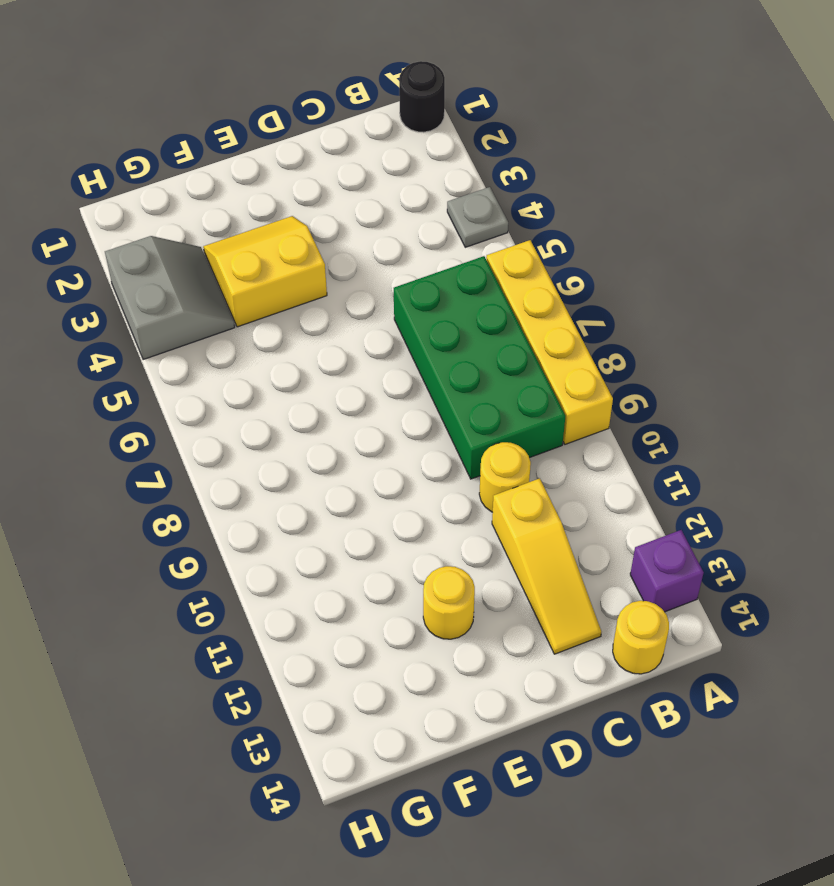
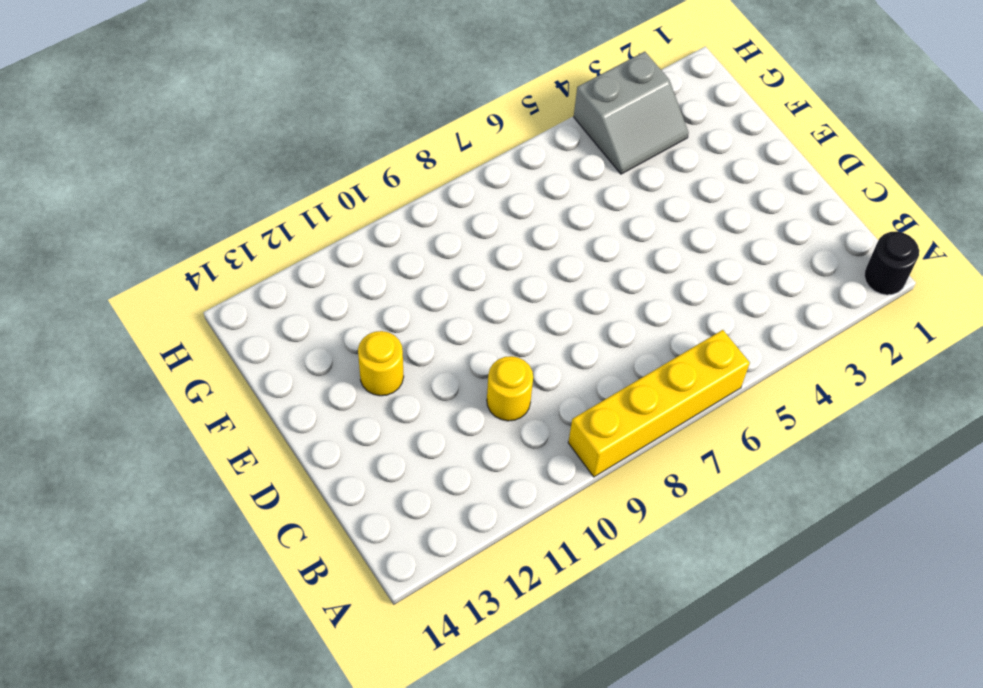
none -> grey plate A4 level 1
none -> purple brick A13 level 1

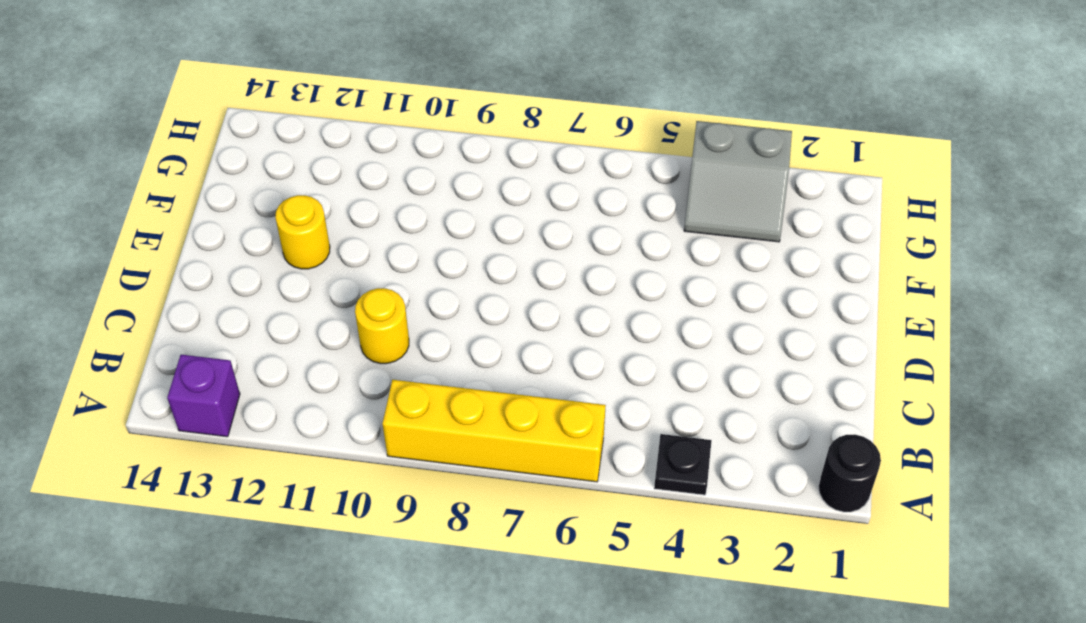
black plate A4 level 1 -> grey plate A4 level 1
none -> green brick B6:C9 level 1
none -> yellow round brick B14 level 1

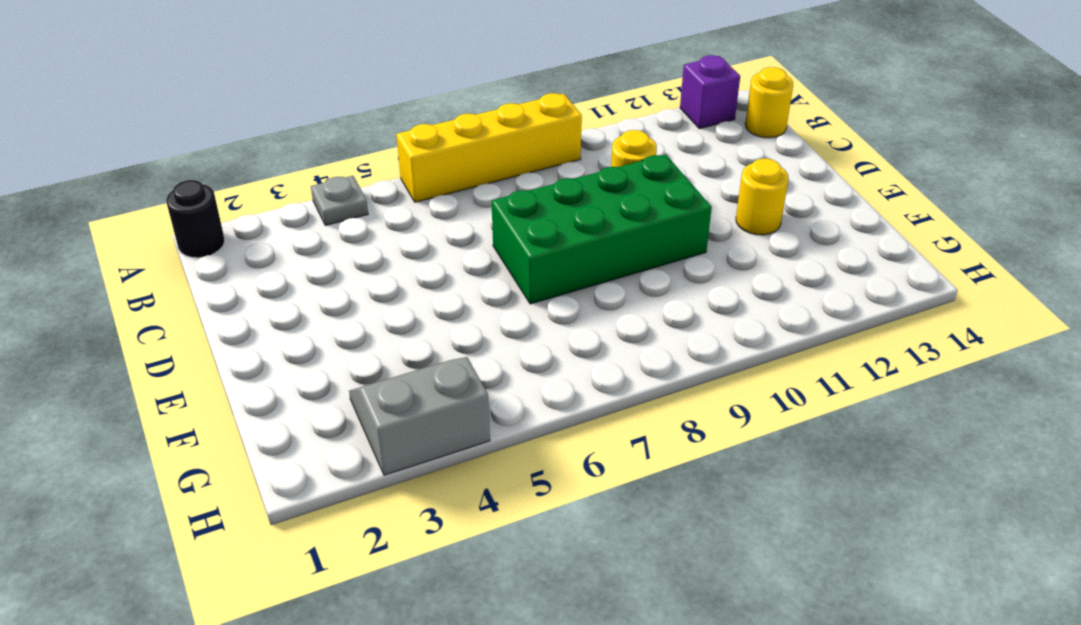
green brick D7:E10 level 1 -> green brick B6:C9 level 1
none -> yellow slope C11:C13 level 1 top 11
none -> yellow slope E3:F4 level 1 top 4

